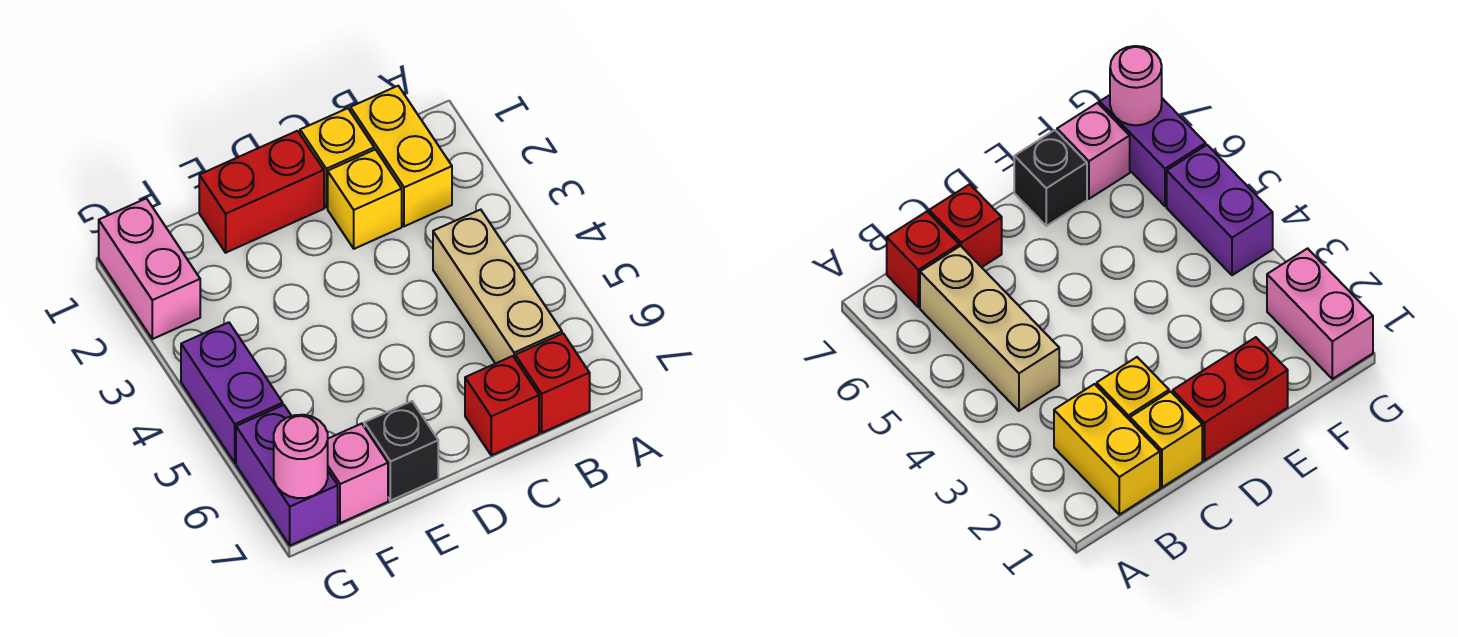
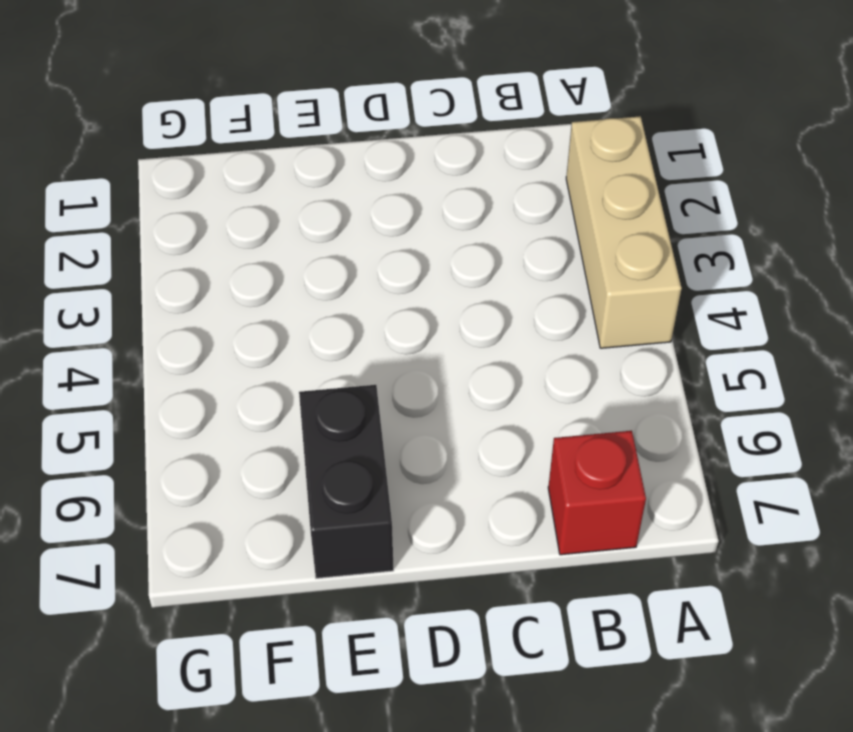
tan brick A2:A4 level 1 -> tan brick B4:B6 level 1
black brick E6:E7 level 1 -> black brick E7 level 1
none -> yellow brick B1:B2 level 1
none -> yellow brick C1 level 1
none -> yellow brick C2 level 1

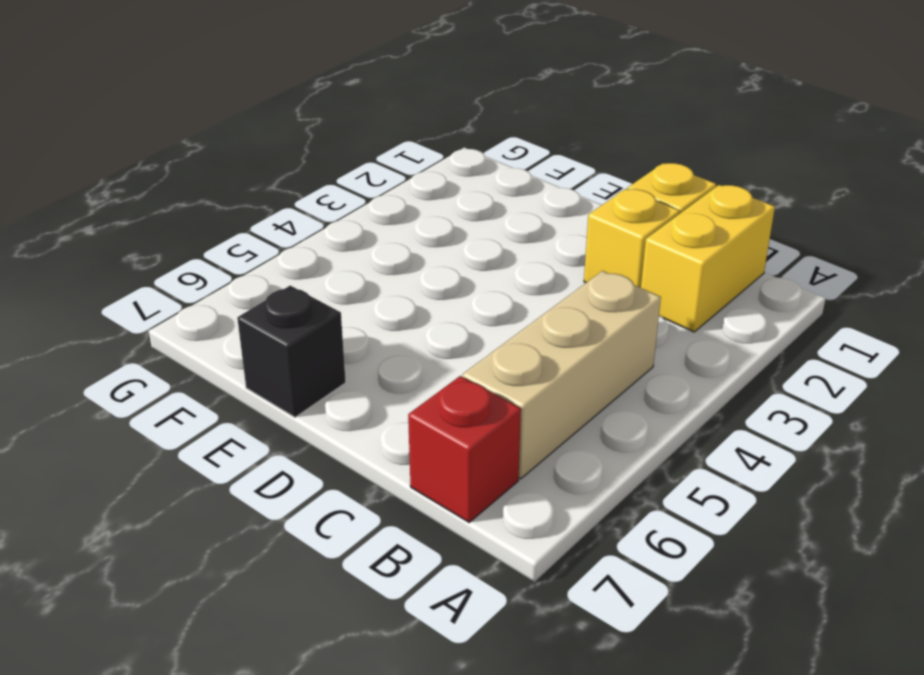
none -> red brick C7 level 1
none -> red brick D1:E1 level 1
none -> pink brick F7 level 1

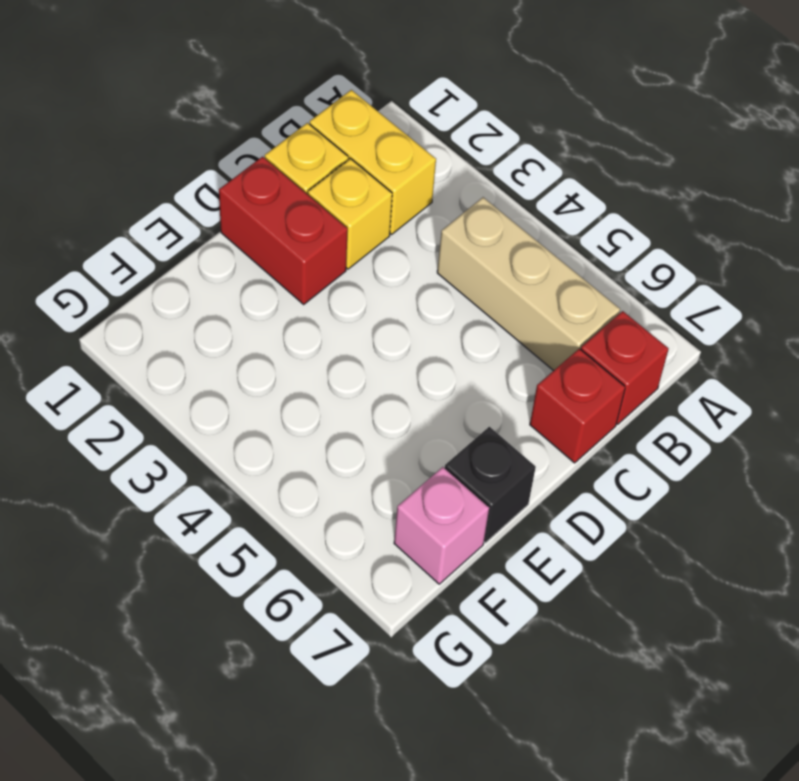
red brick D1:D2 level 1 -> red brick D1:E1 level 1
none -> pink brick G1:G2 level 1
none -> purple brick G4:G5 level 1
none -> purple brick G6:G7 level 1

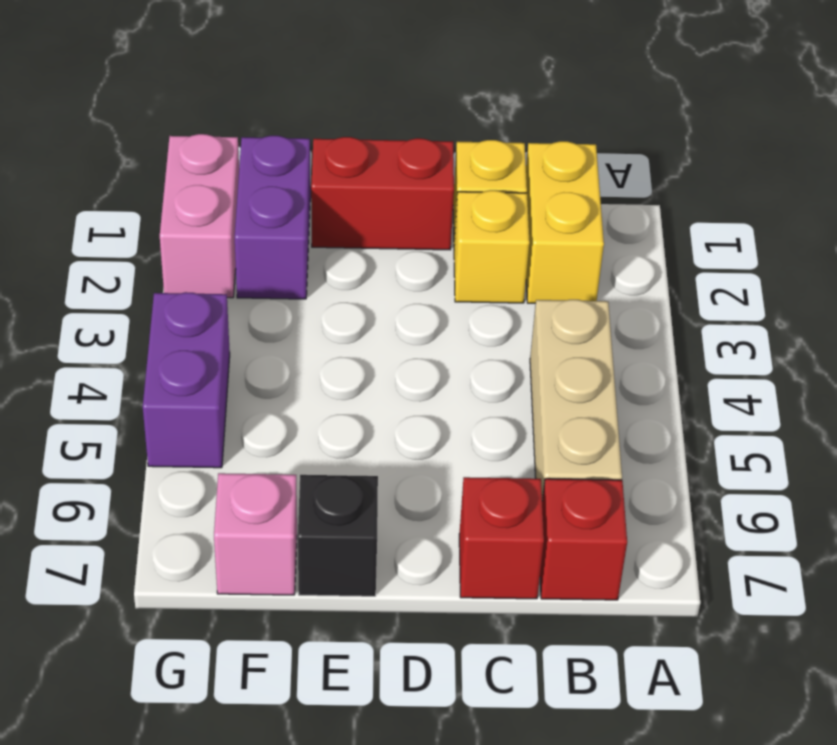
purple brick F1:F2 level 1 -> purple brick G6:G7 level 1
none -> pink round brick G7 level 2

